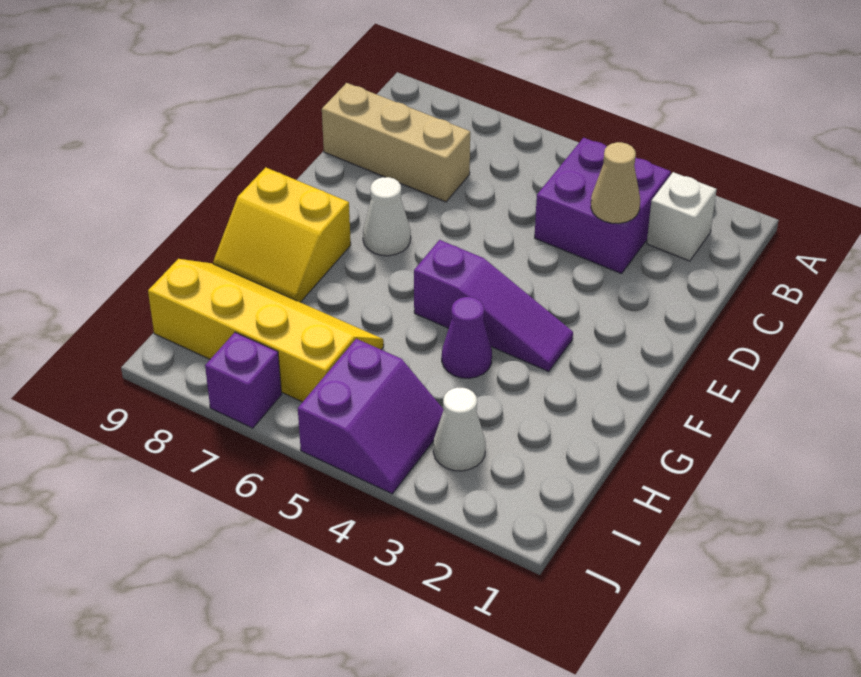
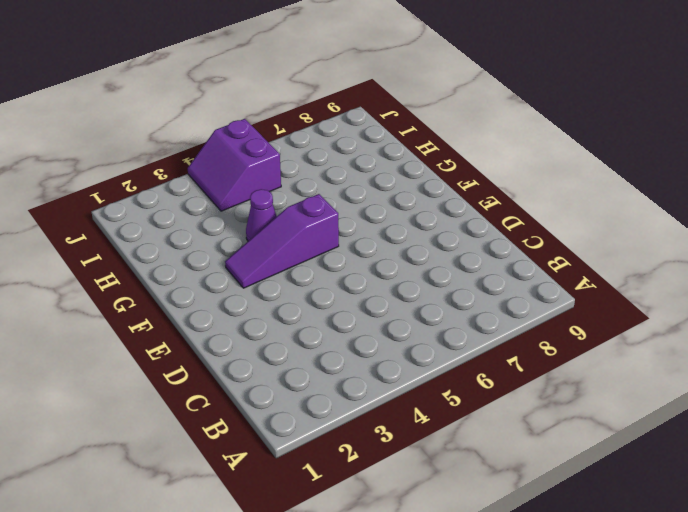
none -> white brick B2 level 1
none -> purple brick B3:C4 level 1
none -> tan brick C7:C9 level 1

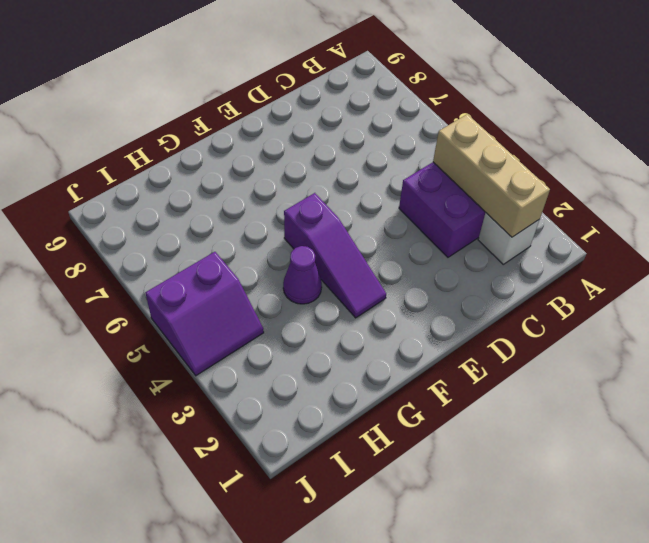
tan brick B2:B4 level 2 -> tan brick C7:C9 level 1
none -> white cone E7 level 1
none -> yellow slope F8:G9 level 1 top F
none -> yellow slope H6:I9 level 1 top I

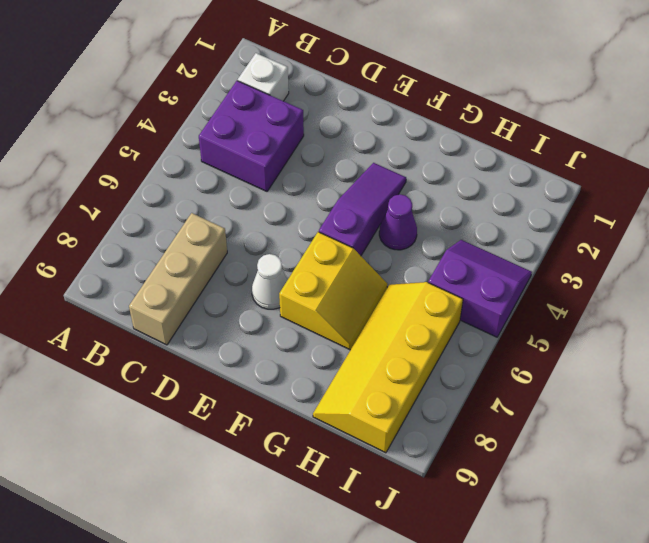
yellow slope F6:G7 level 1 top F -> yellow slope F8:G9 level 1 top F
none -> white cone I3 level 1
none -> purple brick J7 level 1
none -> tan cone C3 level 2

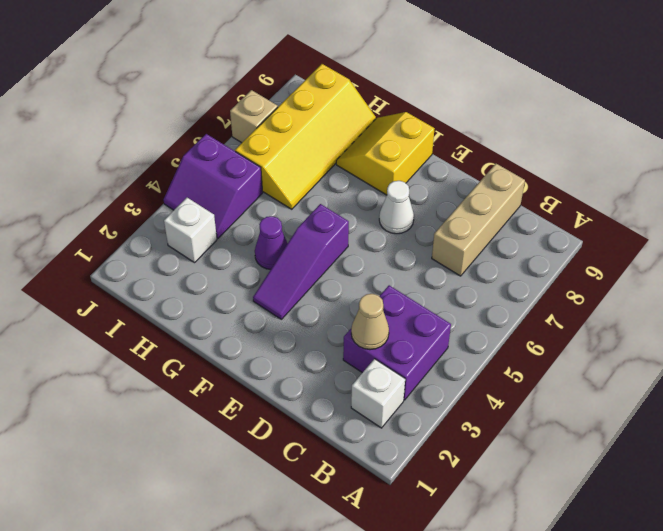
white brick I3 level 1 -> white cone I3 level 1
tan brick J7 level 1 -> purple brick J7 level 1

